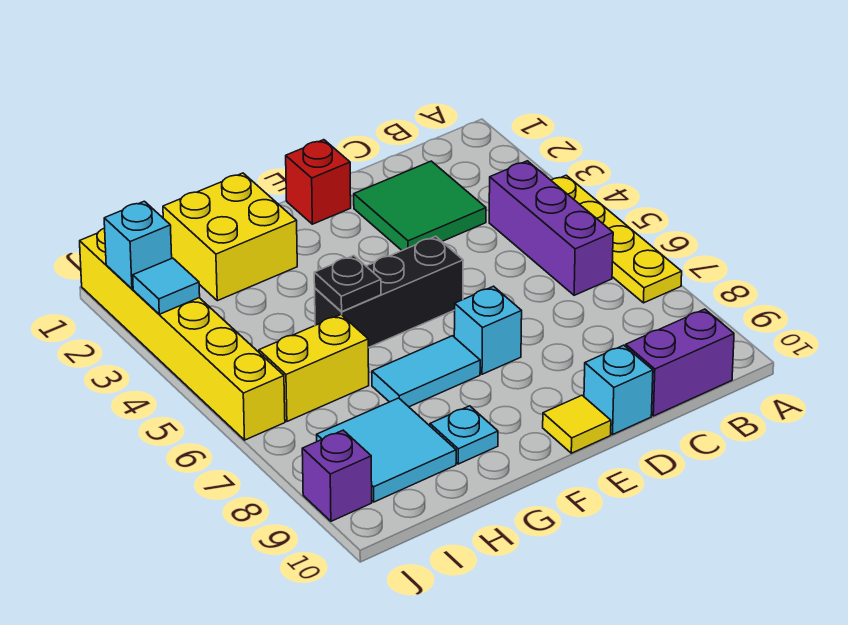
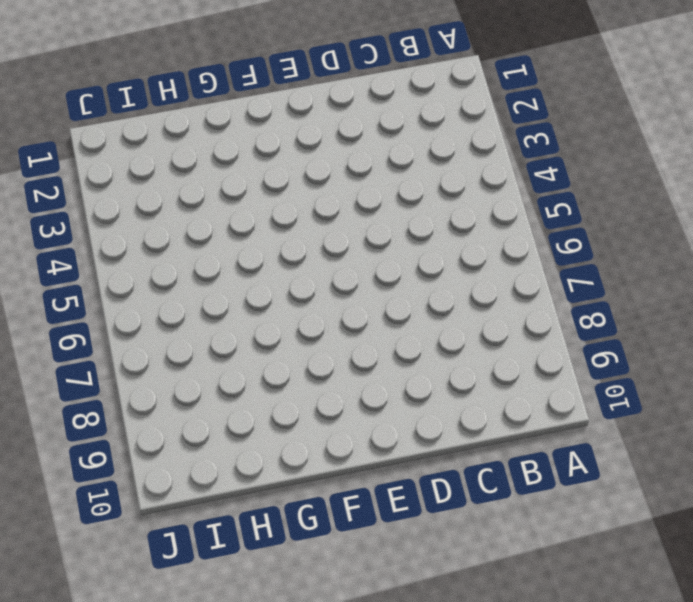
none -> yellow plate A4:A7 level 1
none -> purple brick B4:B6 level 1
none -> purple brick B10:C10 level 1

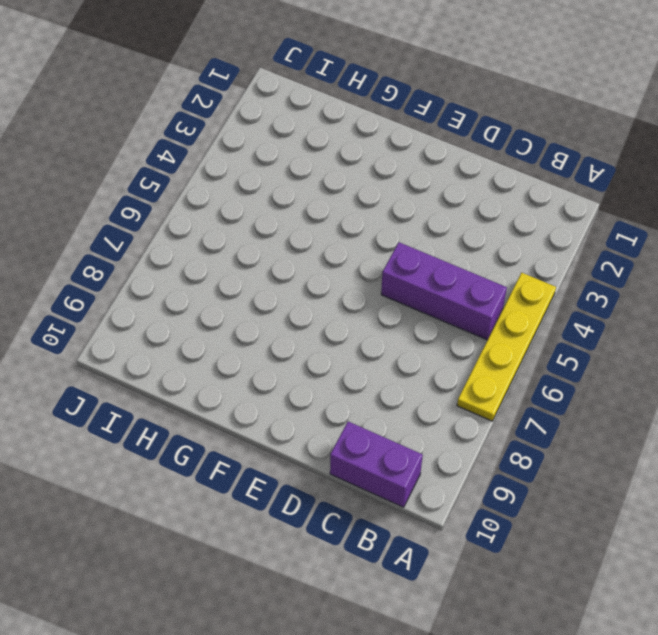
purple brick B5:D5 level 1 -> purple brick B4:B6 level 1
none -> green tile C2:D3 level 1
none -> cyan brick D10 level 1
none -> red brick E1 level 1

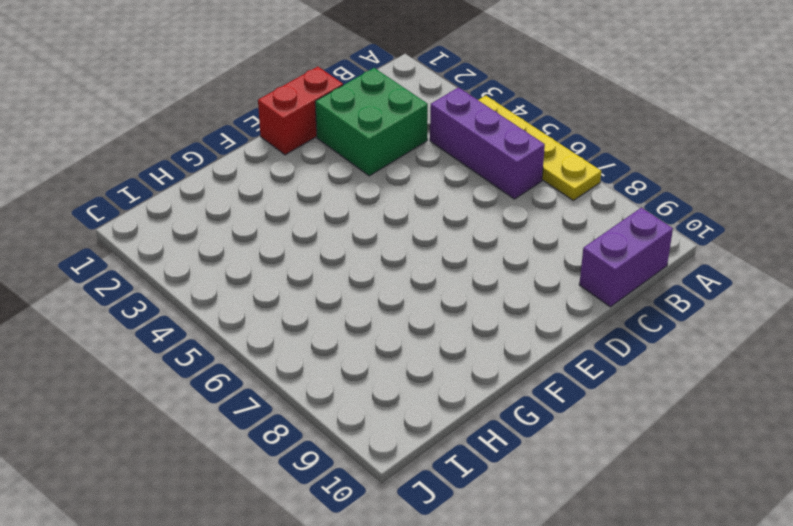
green brick C2:D3 level 1 -> green tile C2:D3 level 1
red brick D1:E1 level 1 -> red brick E1 level 1
none -> cyan brick D10 level 1
none -> black brick E5:G5 level 1
none -> cyan brick E7 level 1

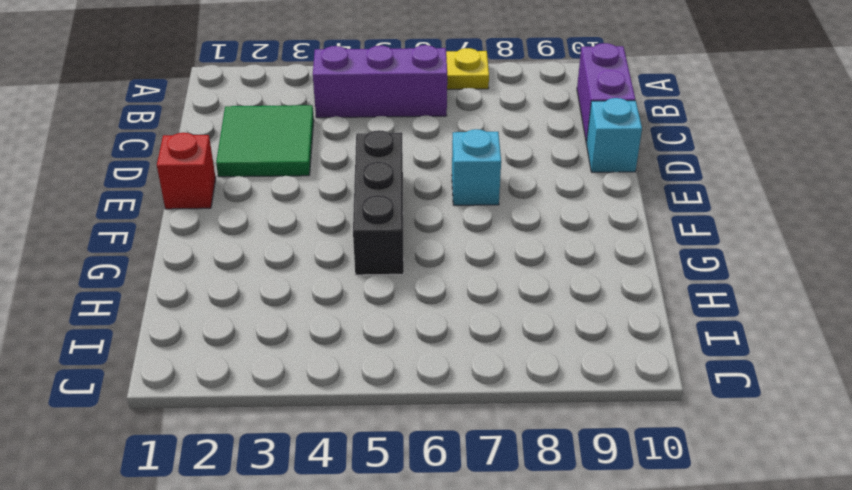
none -> yellow tile E10 level 1
none -> cyan tile F7:G7 level 1
none -> yellow brick G1:H2 level 1

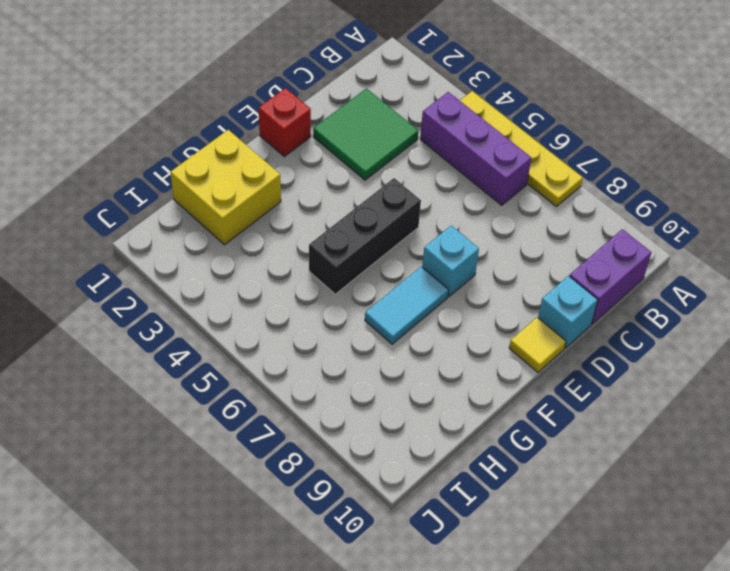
none -> cyan plate G9 level 1
none -> yellow brick H6:I6 level 1
none -> cyan tile H8:I9 level 1

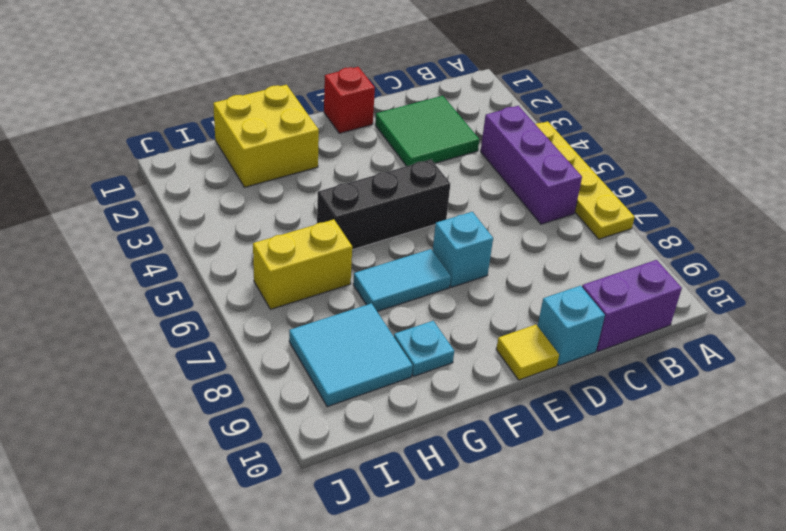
none -> yellow brick J1:J6 level 1
none -> purple brick J9 level 1
none -> black plate G5 level 2

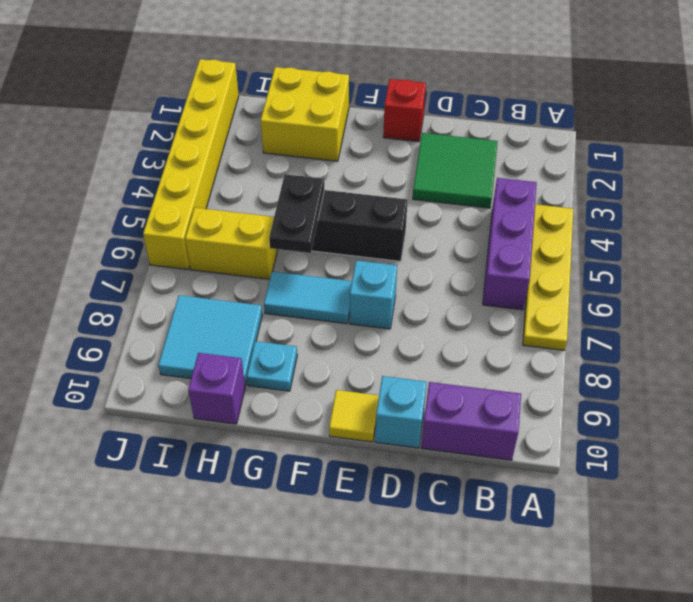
black plate G5:G6 level 2 -> black plate G5 level 2
purple brick H10 level 1 -> purple brick J9 level 1
none -> cyan brick J2 level 2
none -> cyan tile J3 level 2

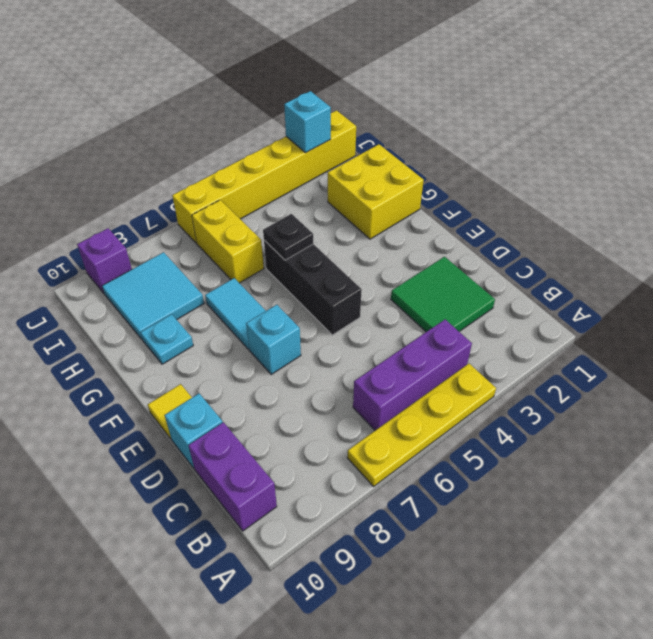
none -> red brick E1 level 1
none -> cyan tile J3 level 2

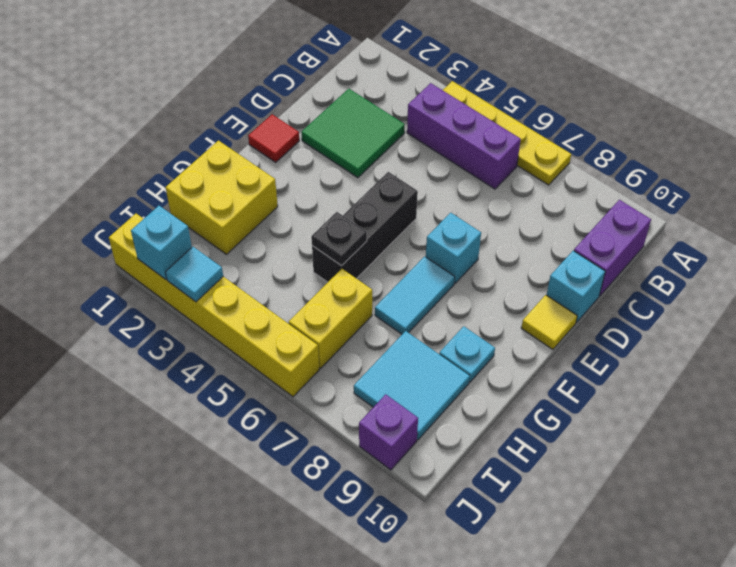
red tile E1 level 1 -> red brick E1 level 1

